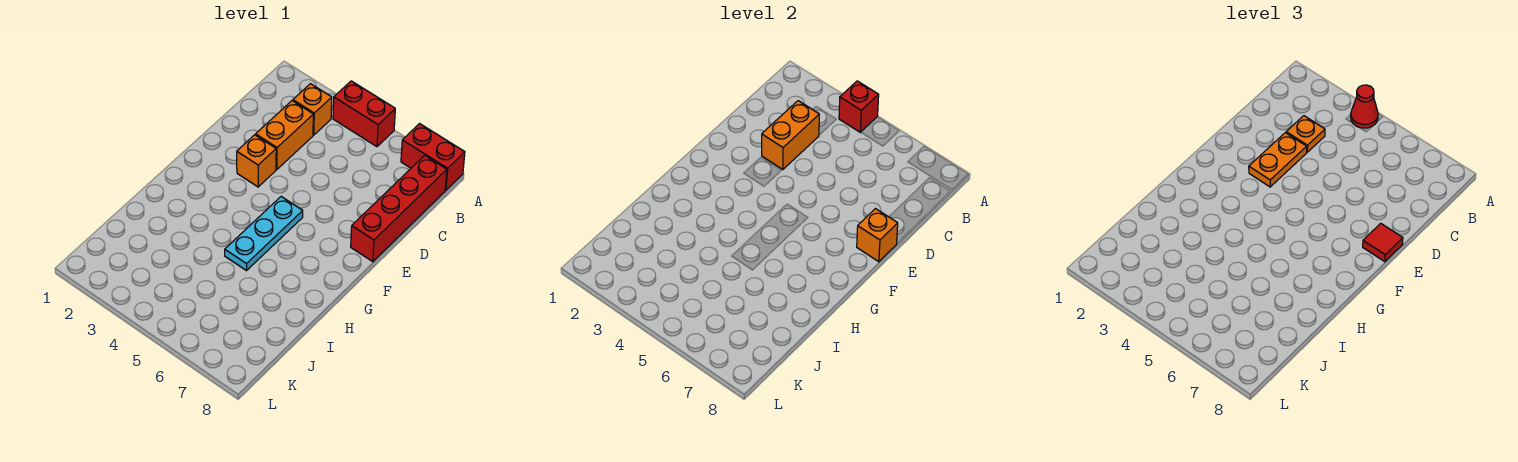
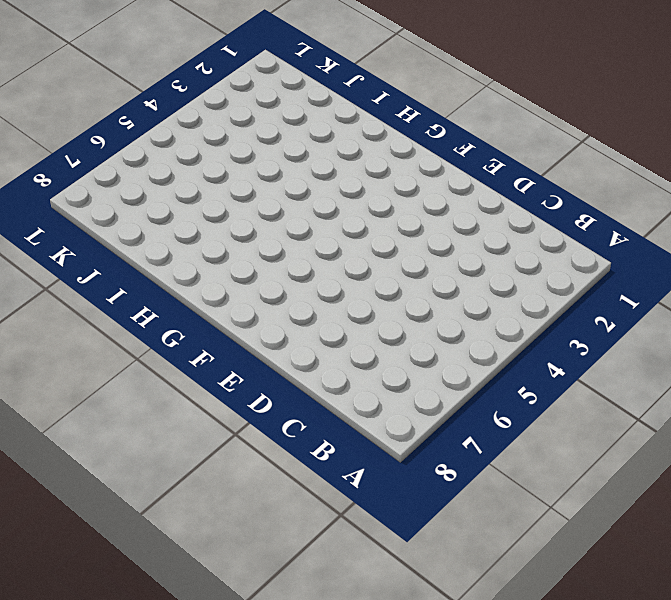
none -> red brick A4:A5 level 1
none -> red brick A7:A8 level 1
none -> orange brick B3 level 1

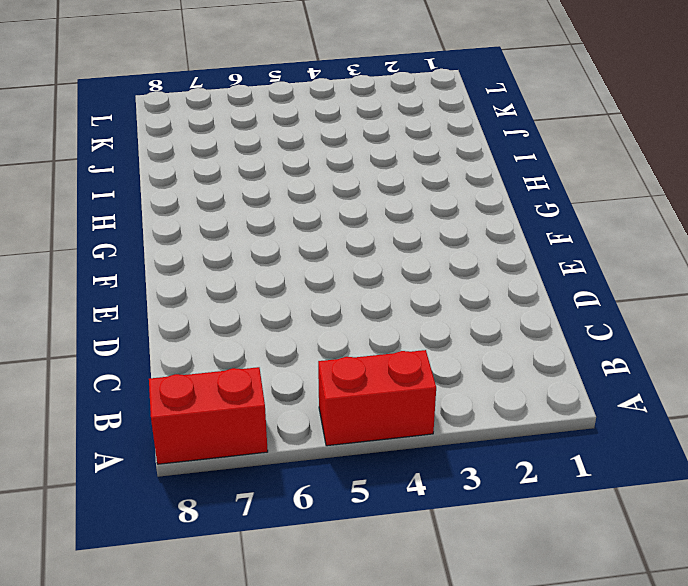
none -> orange brick B3 level 1
none -> red brick B8:E8 level 1
none -> orange brick C3:D3 level 1

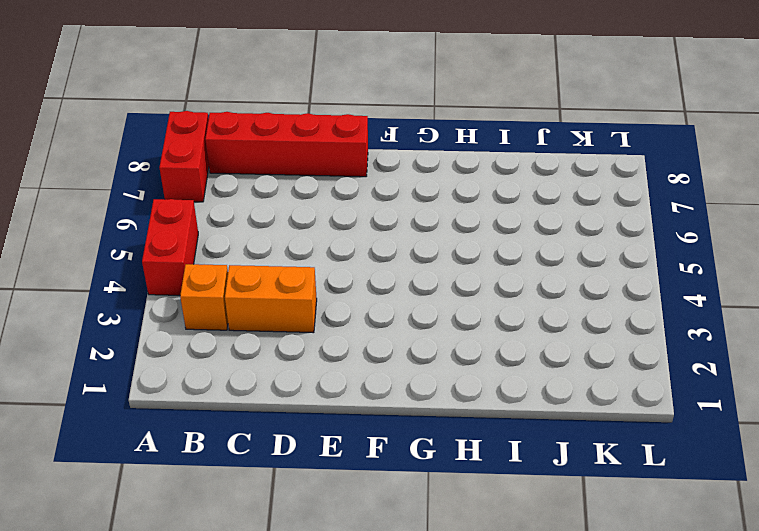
none -> orange brick E3 level 1
none -> cyan plate F5:H5 level 1
none -> red brick A4 level 2

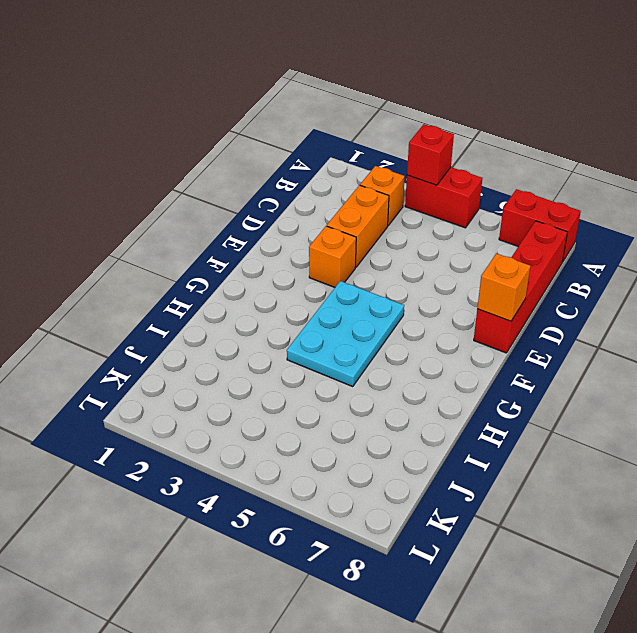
cyan plate F4:H5 level 1 -> cyan plate F5:H5 level 1
none -> orange brick C3:D3 level 2
none -> red cone A4 level 3
none -> orange plate C3 level 3

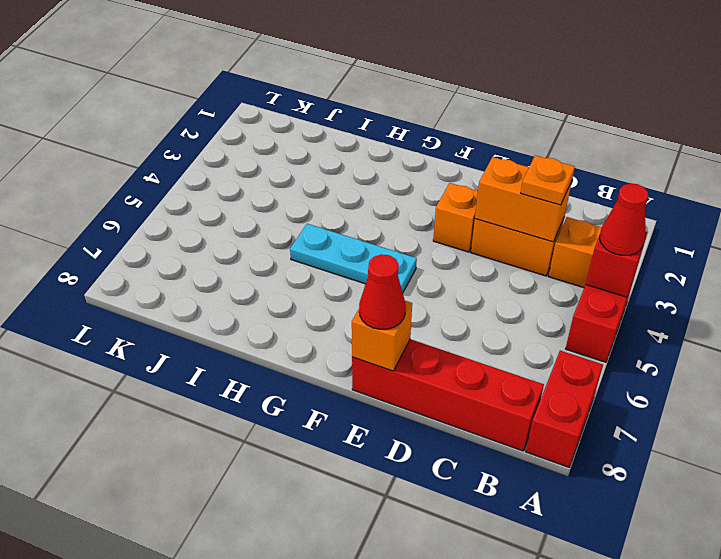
red cone E8 level 3 -> red tile E8 level 3
none -> orange plate D3:E3 level 3

